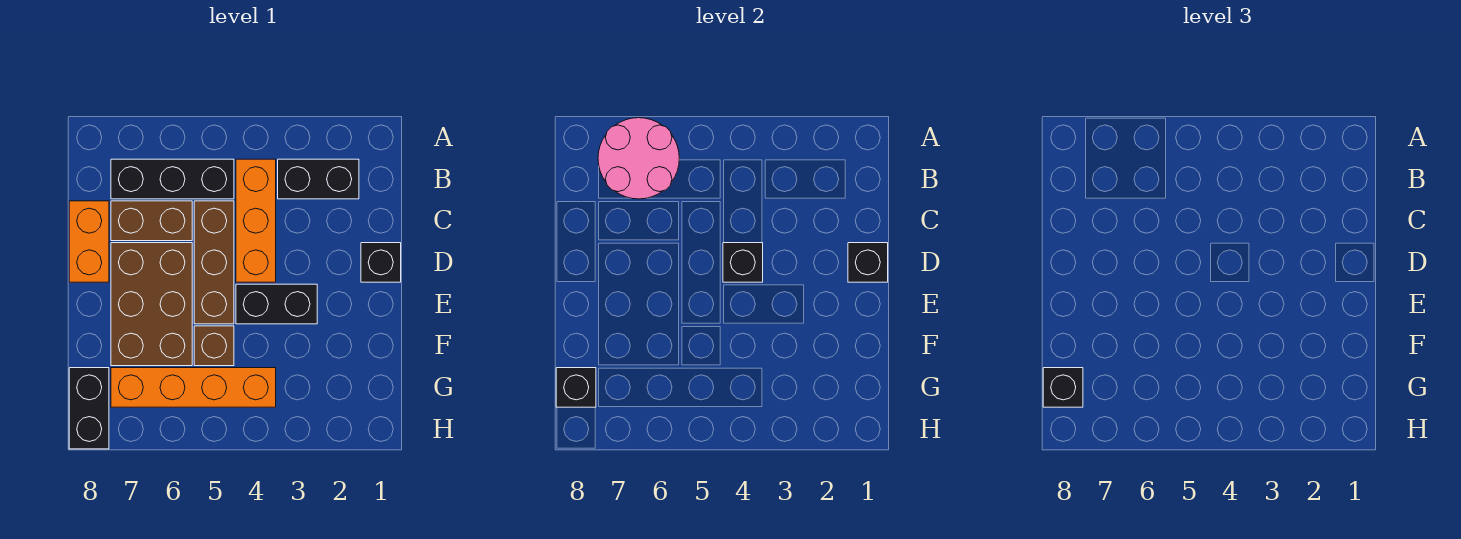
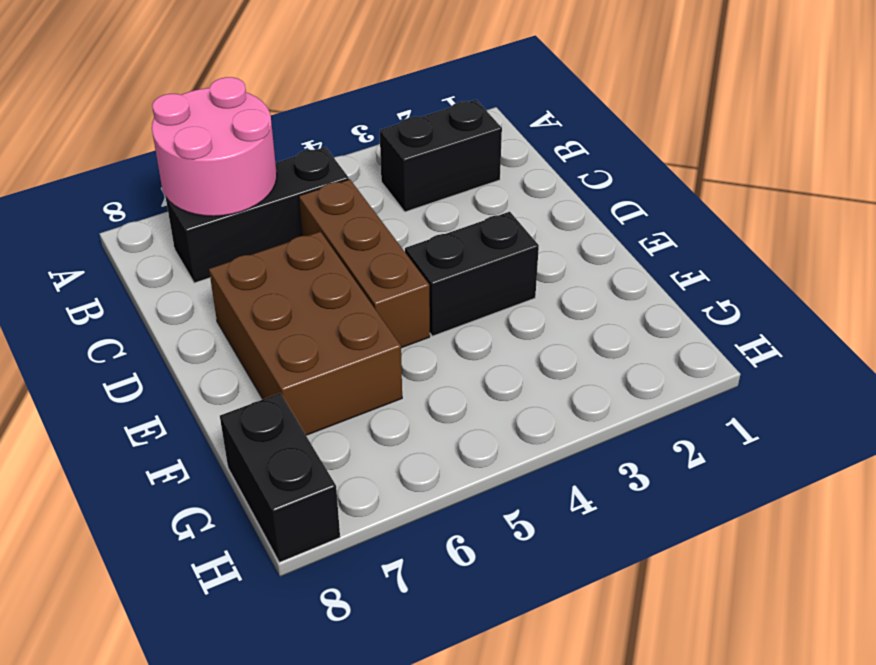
none -> orange brick B4:D4 level 1
none -> brown brick C6:C7 level 1
none -> orange brick C8:D8 level 1

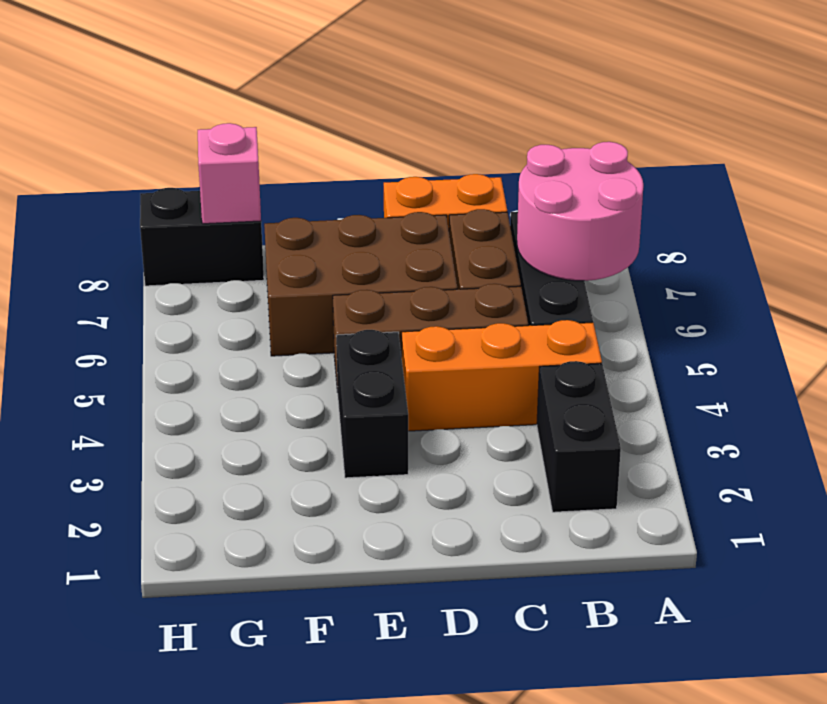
pink brick G8 level 2 -> black brick G8 level 2
none -> black brick D1 level 1
none -> brown brick F5 level 1
none -> orange brick G4:G7 level 1

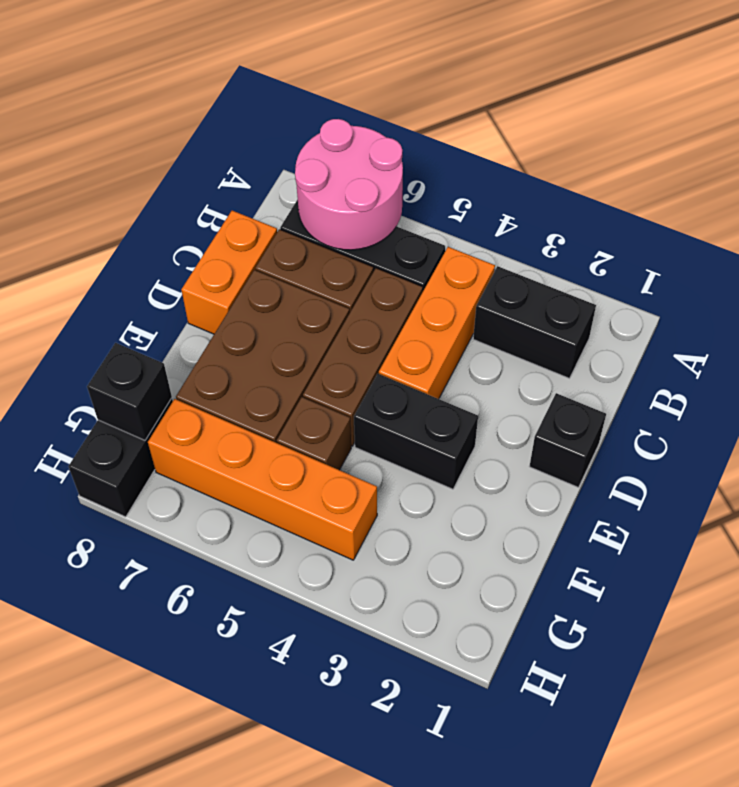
none -> black brick D1 level 2
none -> black brick D4 level 2
none -> black brick G8 level 3

